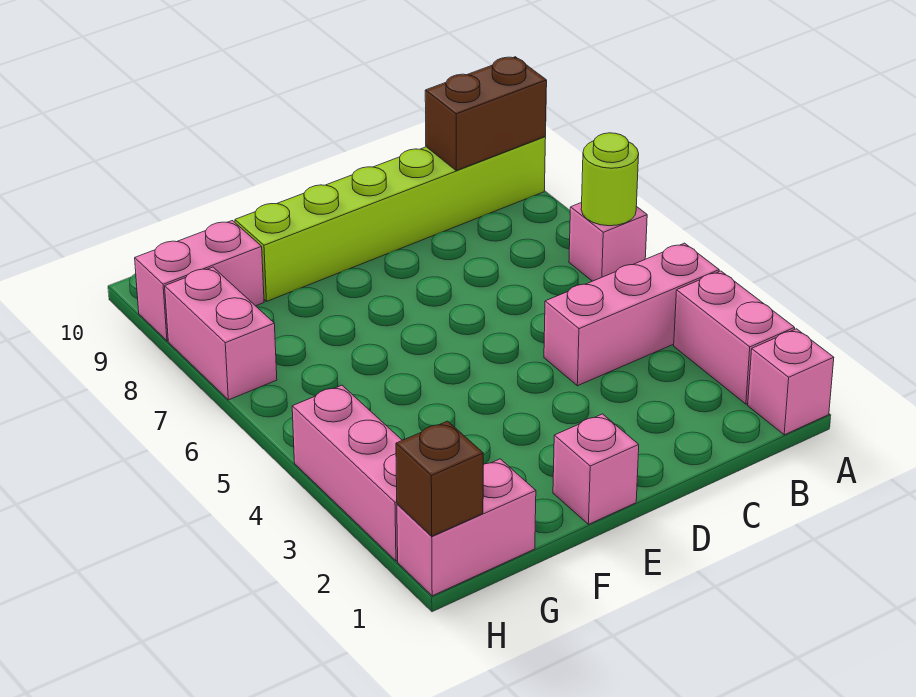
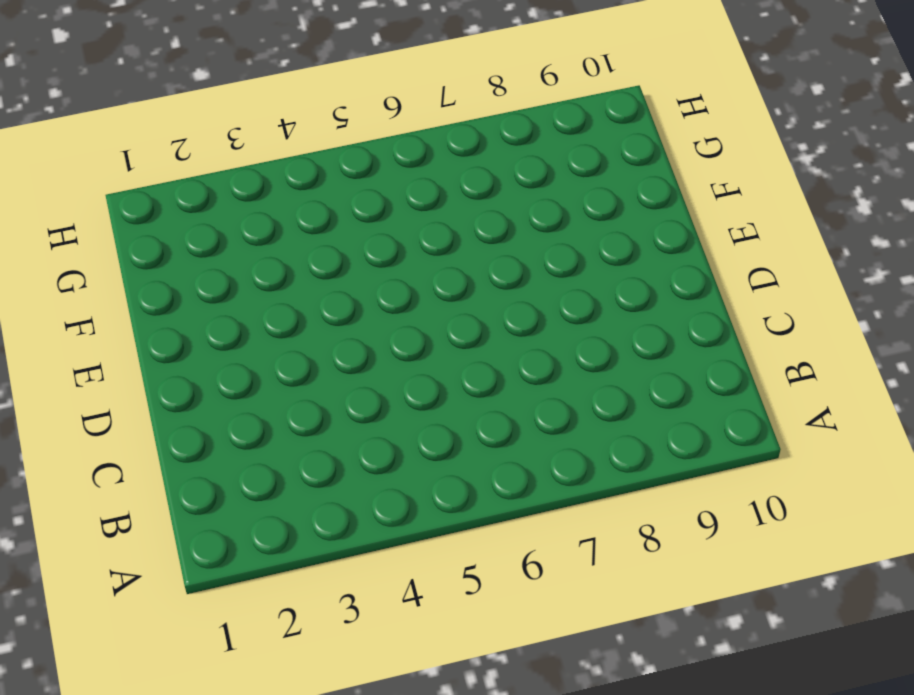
none -> pink brick A1 level 1
none -> pink brick A2:A3 level 1
none -> pink brick A4:C4 level 1

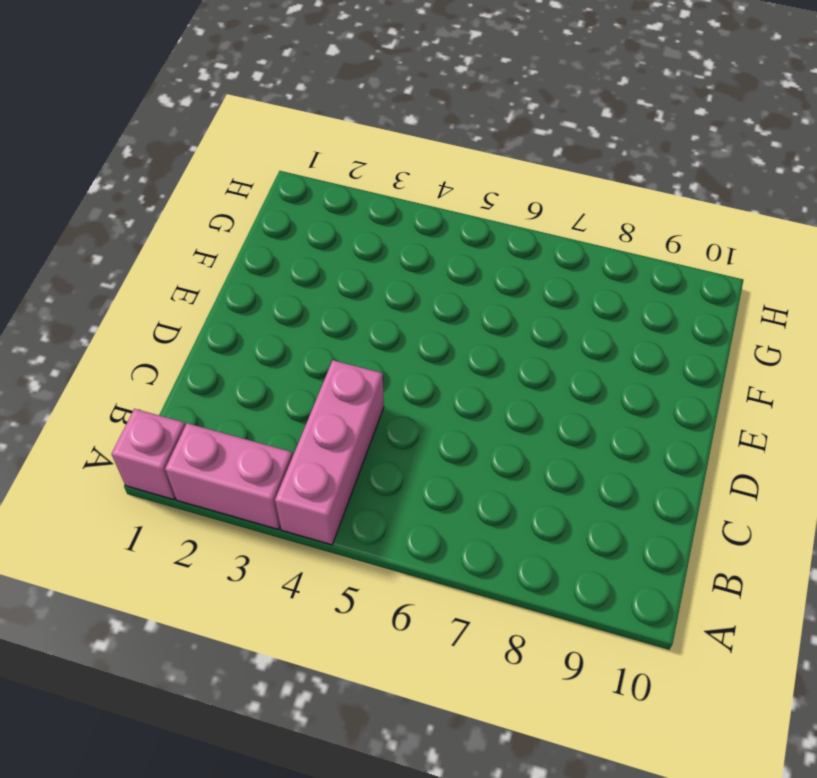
none -> pink brick A6 level 1
none -> lime brick A9:F9 level 1
none -> pink brick E1 level 1

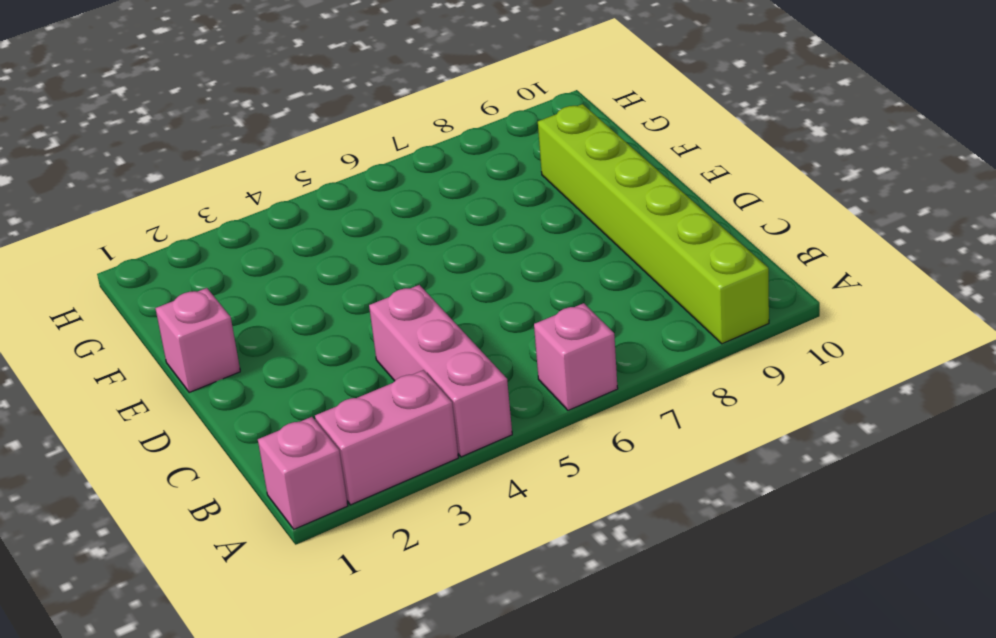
none -> pink brick G1:H1 level 1
none -> pink brick G9:H9 level 1
none -> pink brick H2:H4 level 1

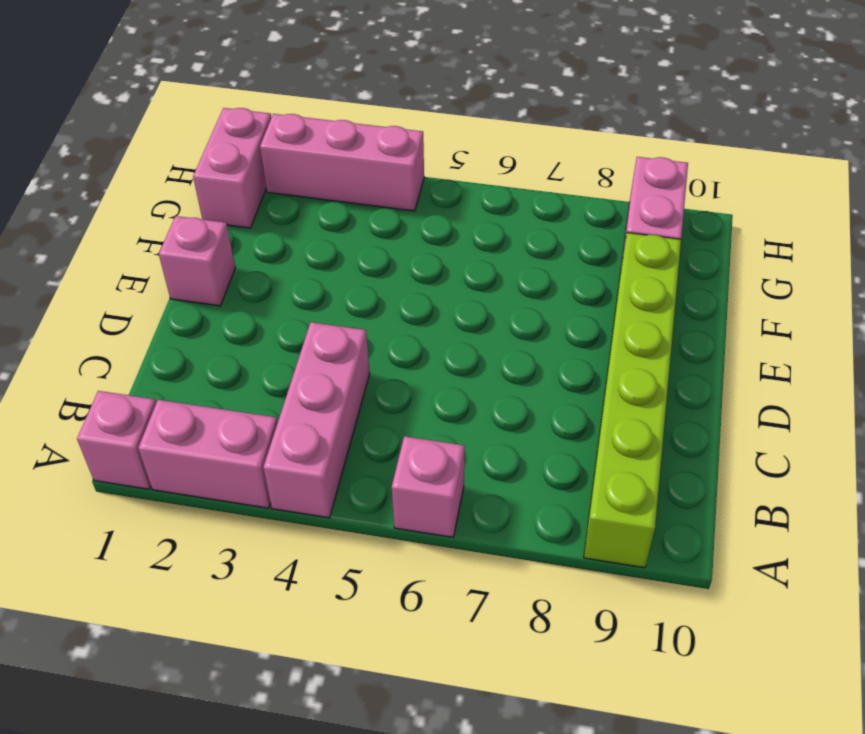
none -> pink brick H7:H8 level 1
none -> lime round brick A6 level 2
none -> brown brick A9:B9 level 2

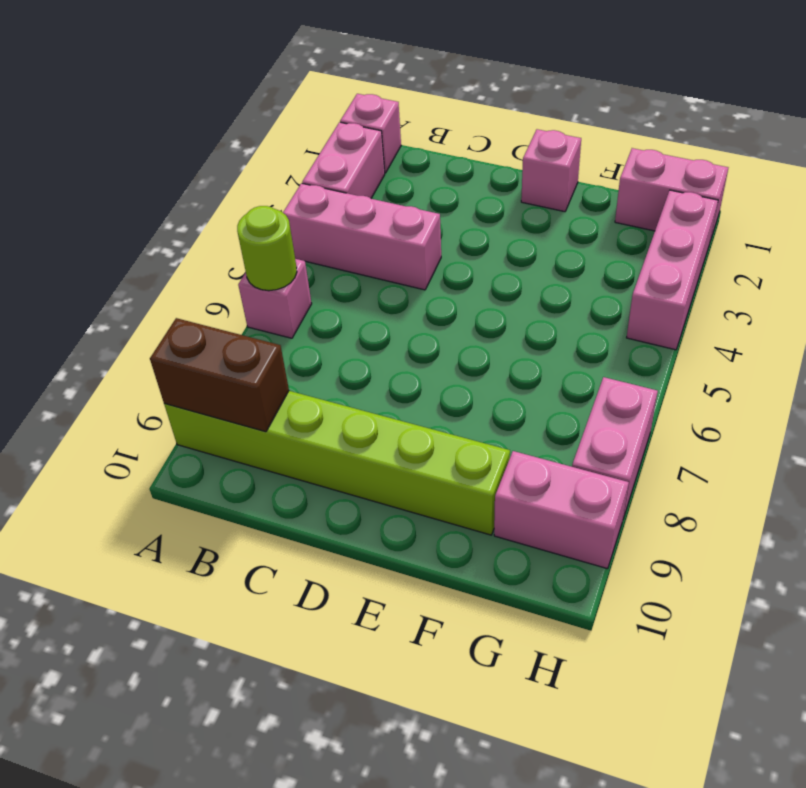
none -> brown brick H1 level 2

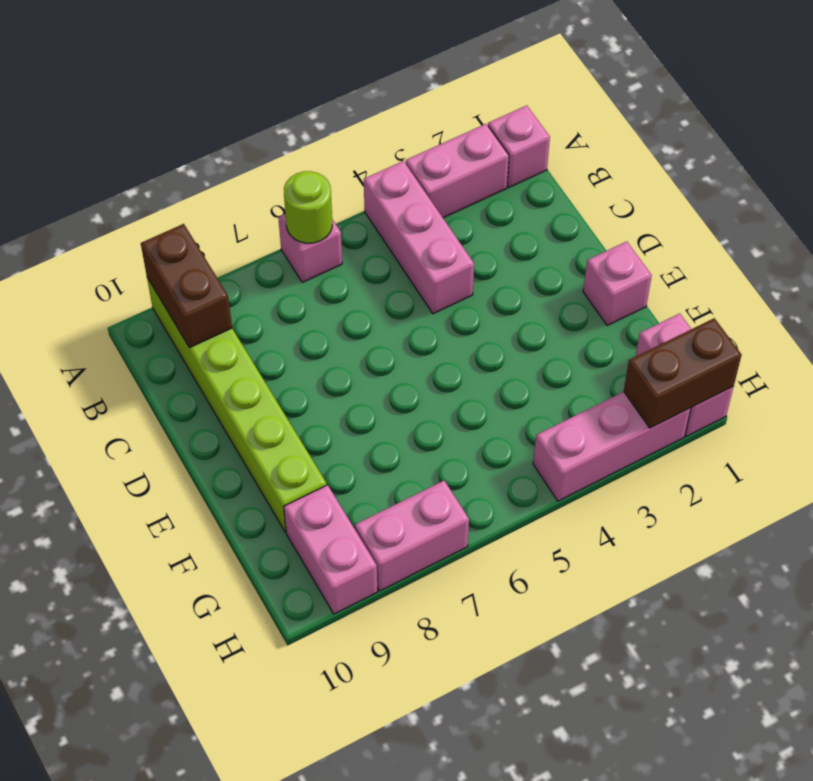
brown brick H1:H2 level 2 -> brown brick H1 level 2

